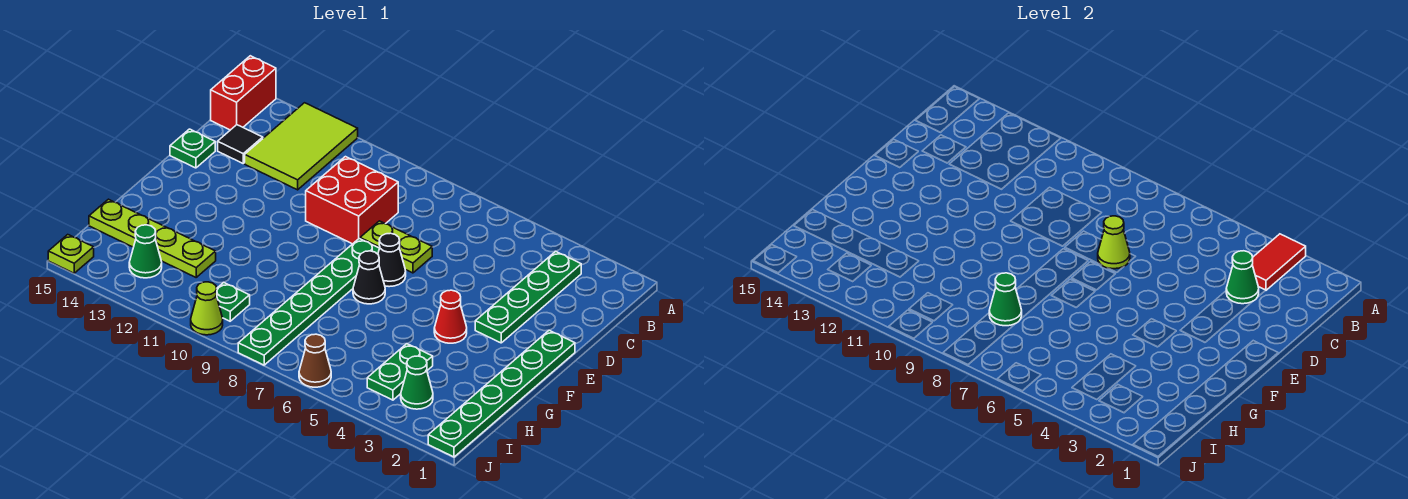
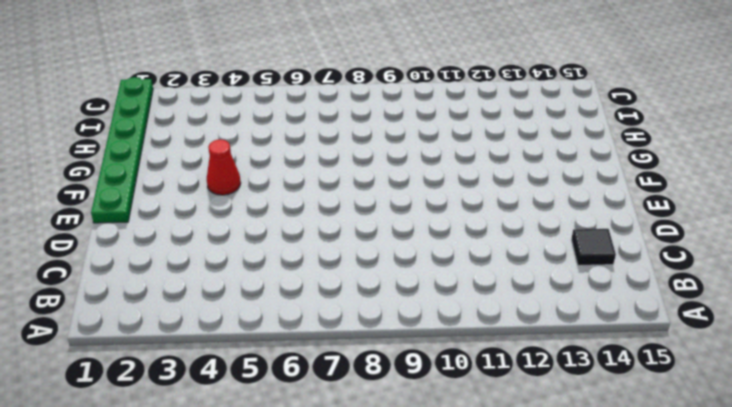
none -> lime tile A12:C13 level 1
none -> red brick A15:B15 level 1
none -> green plate B3:E3 level 1

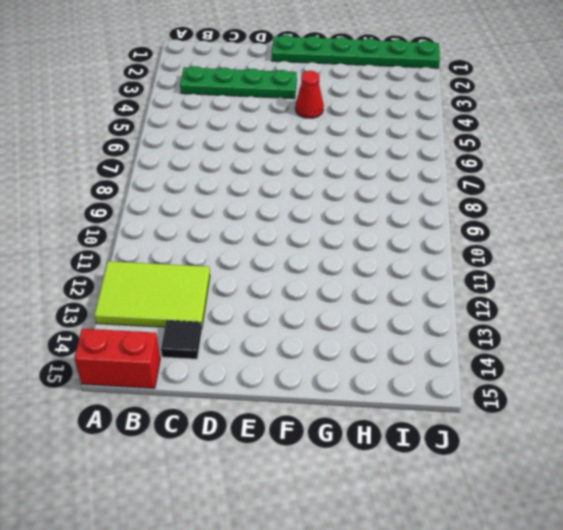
none -> red brick C9:D10 level 1
none -> lime plate D7:D8 level 1
none -> green plate D15 level 1

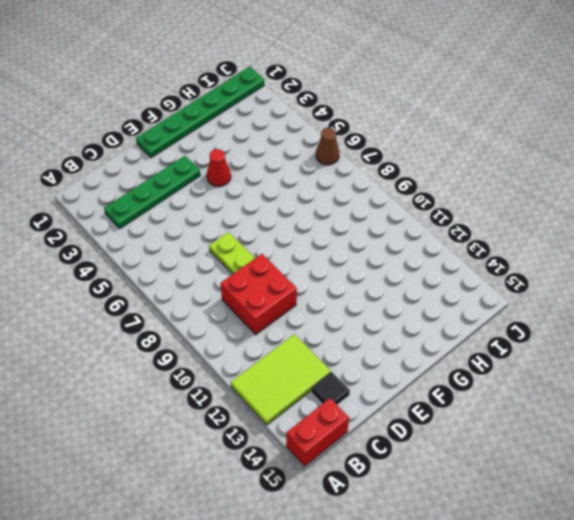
none -> green plate D15 level 1
none -> black cone E7 level 1
none -> green plate E8:J8 level 1

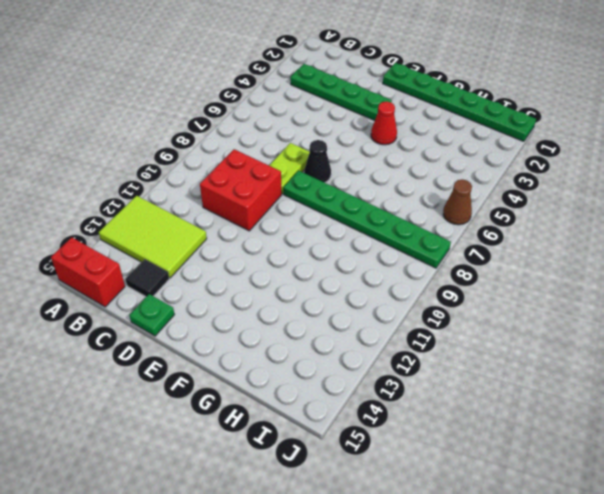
none -> black cone F7 level 1
none -> green plate H4:I4 level 1
none -> lime plate H12:H15 level 1

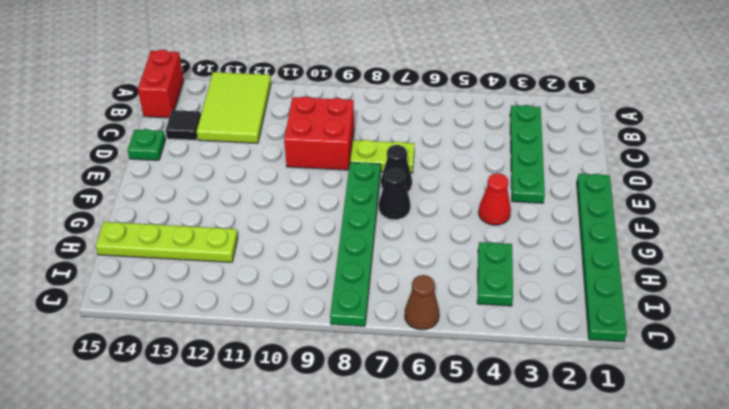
none -> green cone I3 level 1
none -> green plate I10 level 1
none -> green cone I13 level 1

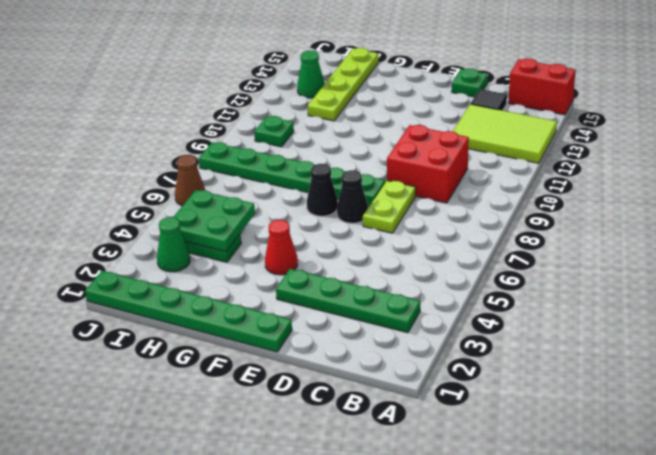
green plate H4:I5 level 2 -> none
none -> lime cone J10 level 1
none -> lime plate J15 level 1
none -> red tile A3:B3 level 2

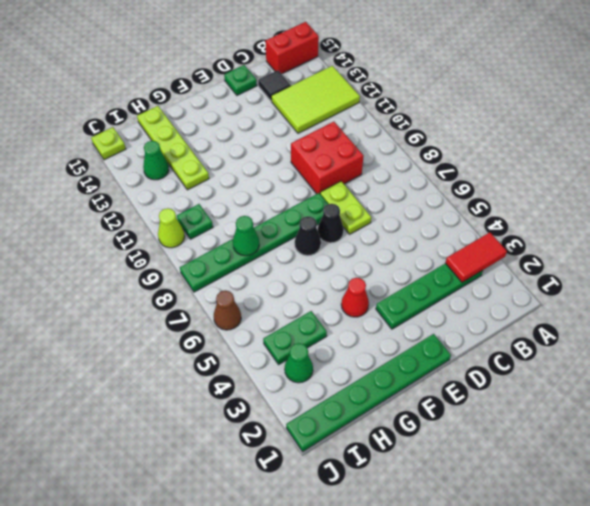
none -> green cone C3 level 2
none -> lime cone D7 level 2

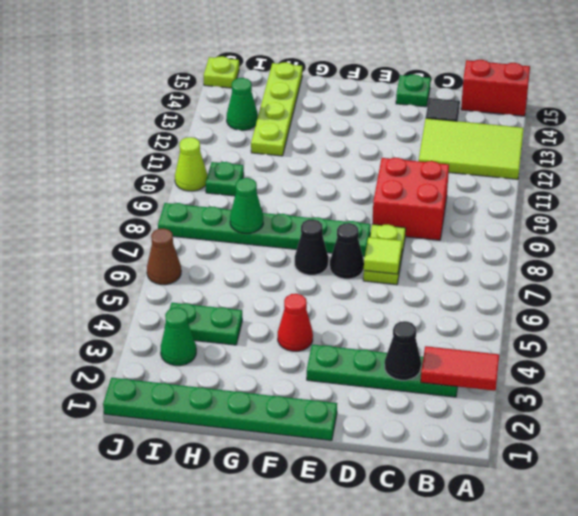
black cone C3 level 2 -> green cone C3 level 2
lime tile D7 level 2 -> lime cone D7 level 2

